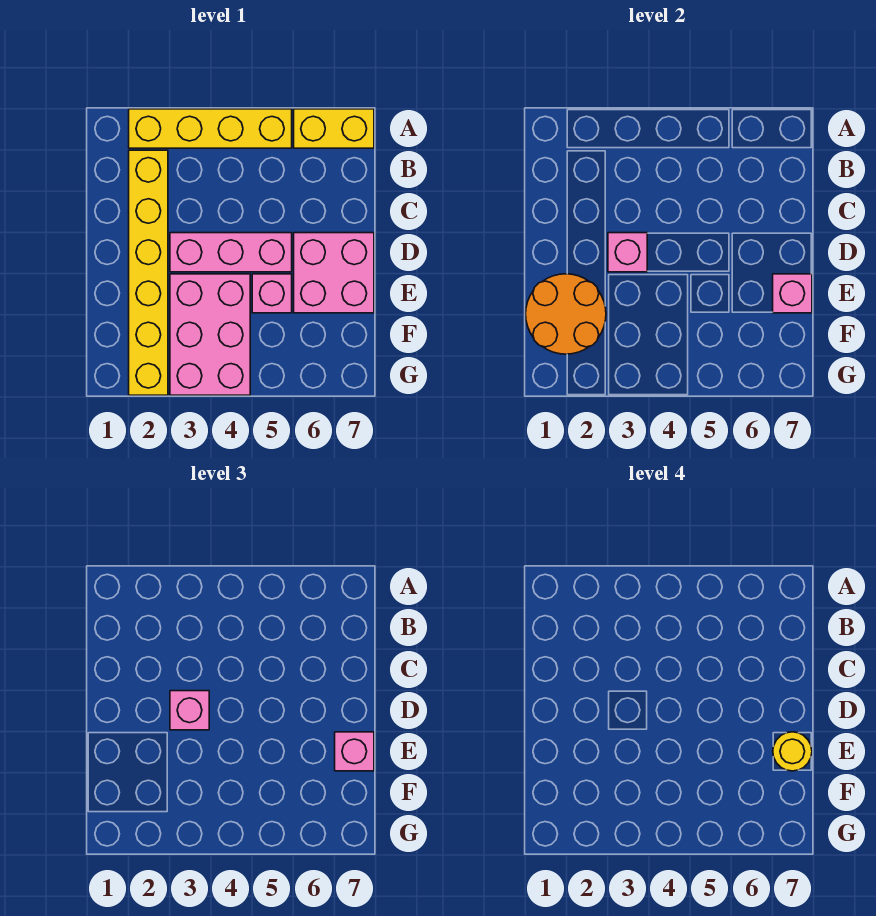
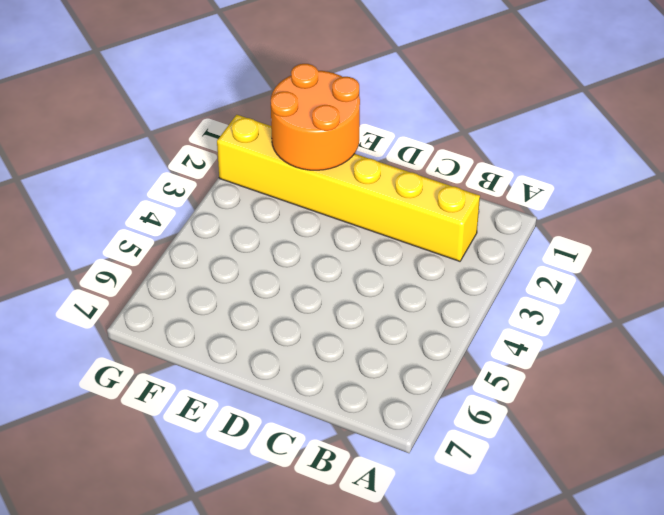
none -> yellow brick A2:A5 level 1
none -> yellow brick A6:A7 level 1
none -> pink brick D3:D5 level 1

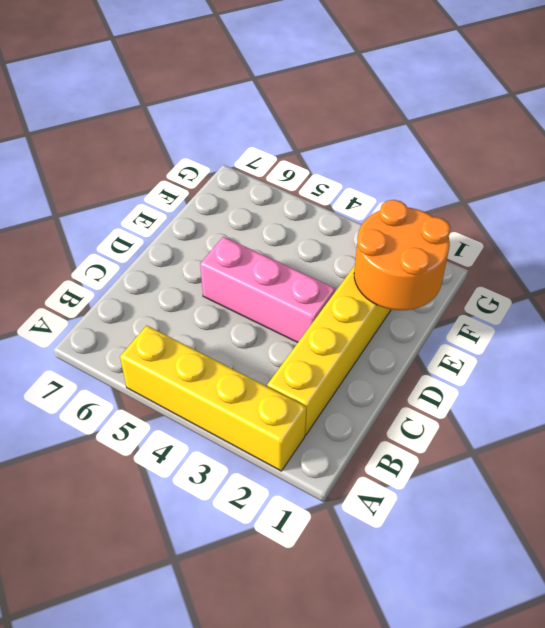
none -> yellow brick A6:A7 level 1
none -> pink brick D6:E7 level 1
none -> pink brick E3:G4 level 1

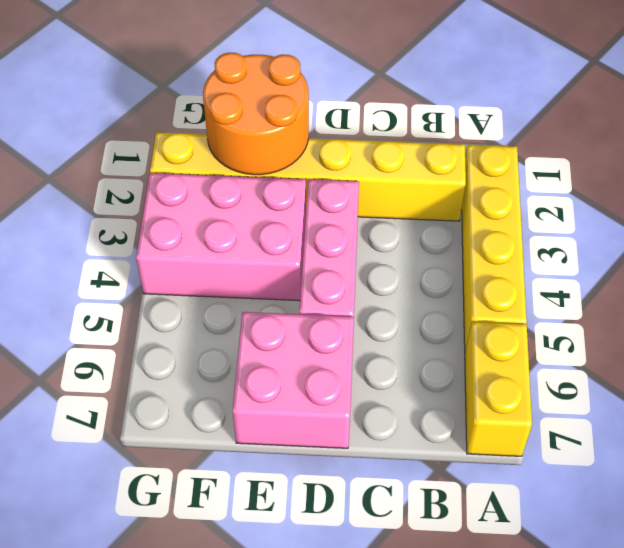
none -> pink brick E5 level 1
none -> pink brick D3 level 2
none -> pink brick E7 level 2

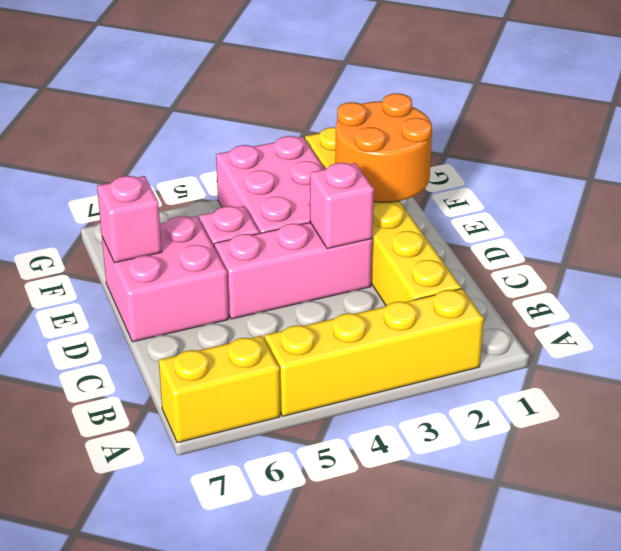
none -> pink brick D3 level 3
none -> pink brick E7 level 3
none -> yellow round brick E7 level 4

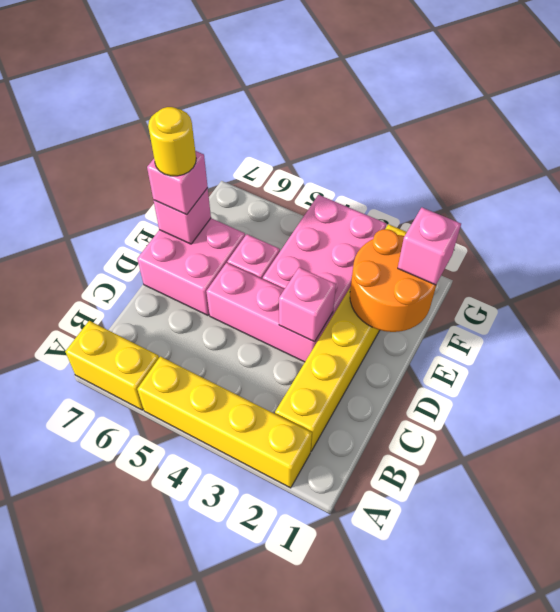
pink brick F1 level 3 -> pink brick D3 level 3

